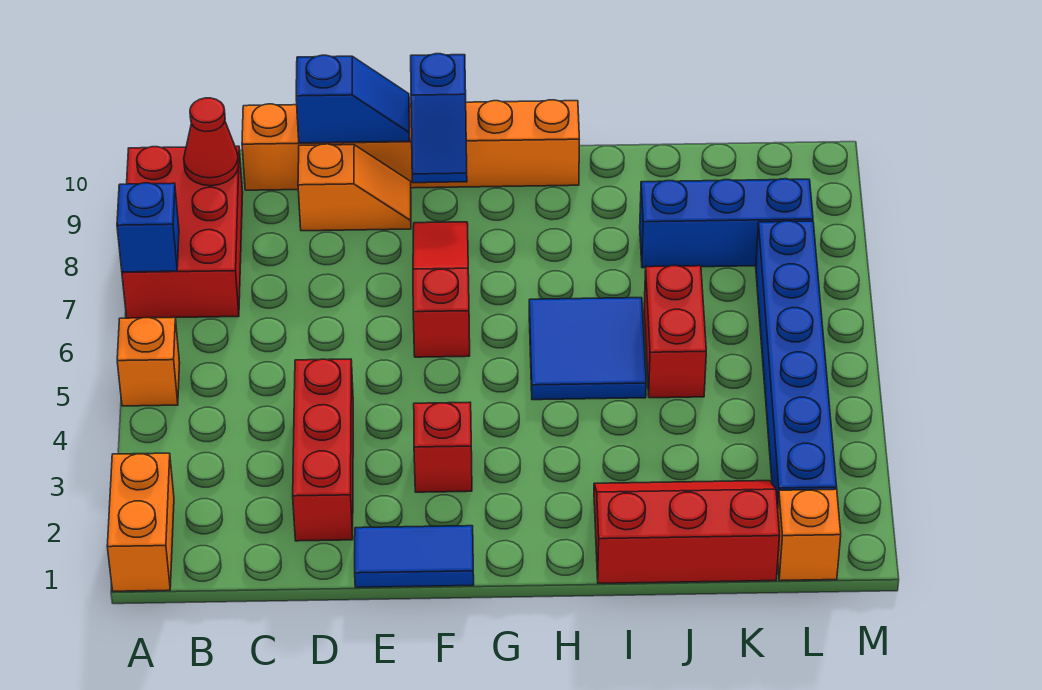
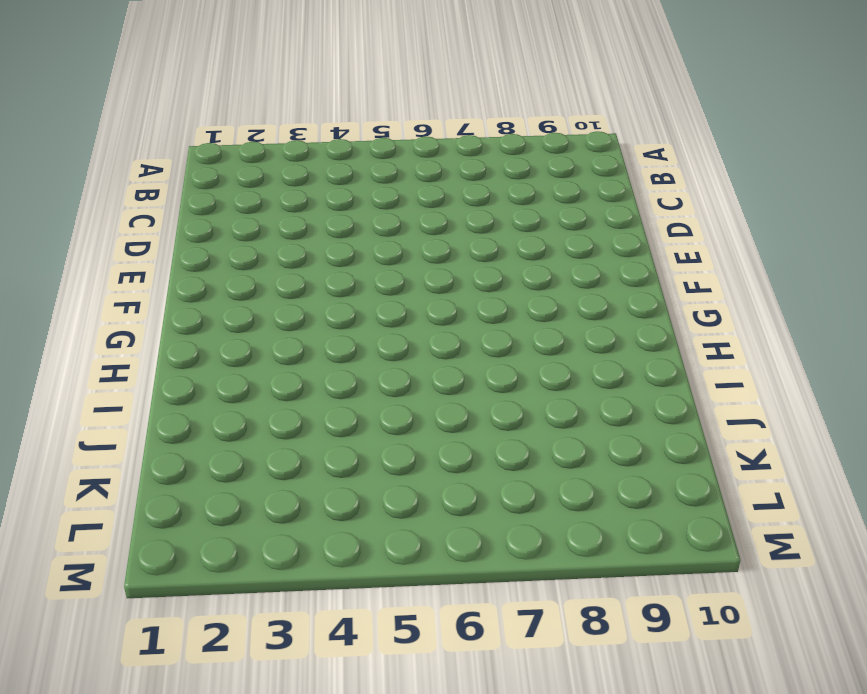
none -> orange brick A1:A2 level 1
none -> orange brick A5 level 1
none -> red brick A7:B9 level 1

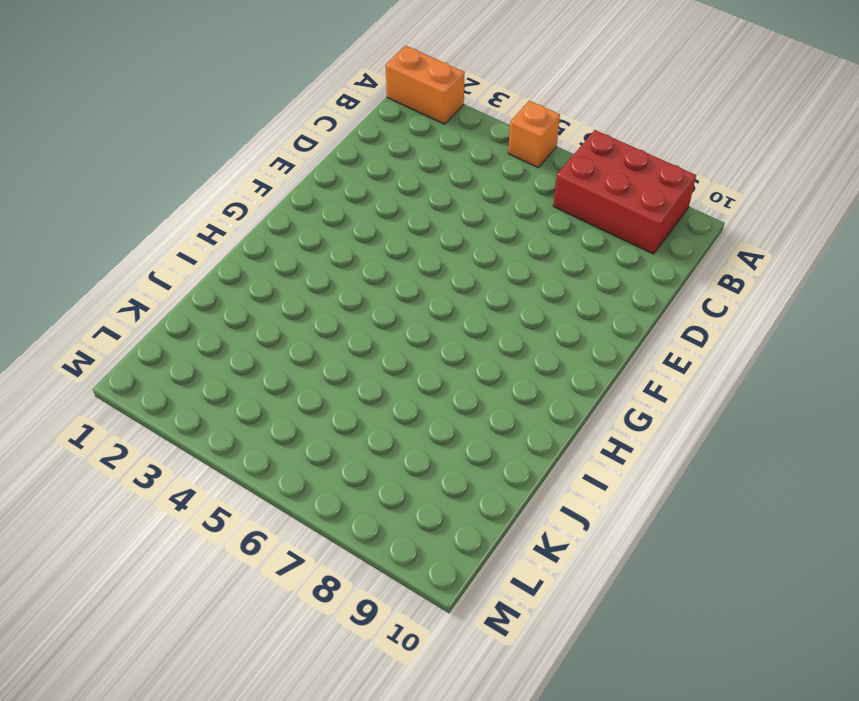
none -> orange brick C10:H10 level 1
none -> red brick D2:D4 level 1
none -> orange slope D9:E9 level 1 top D

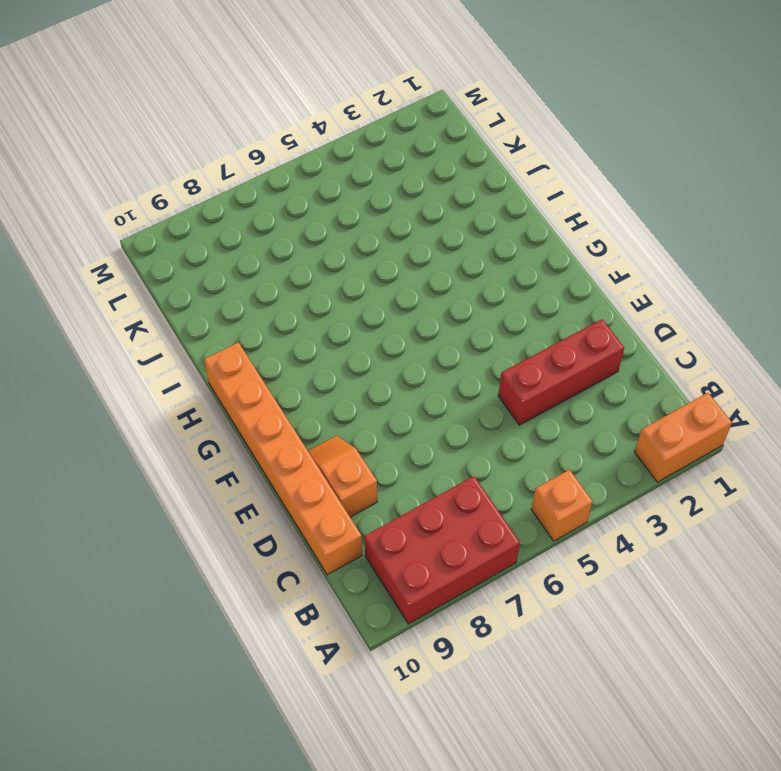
none -> blue tile E1:F1 level 1
none -> red brick F3 level 1
none -> red slope F6:F8 level 1 top 6

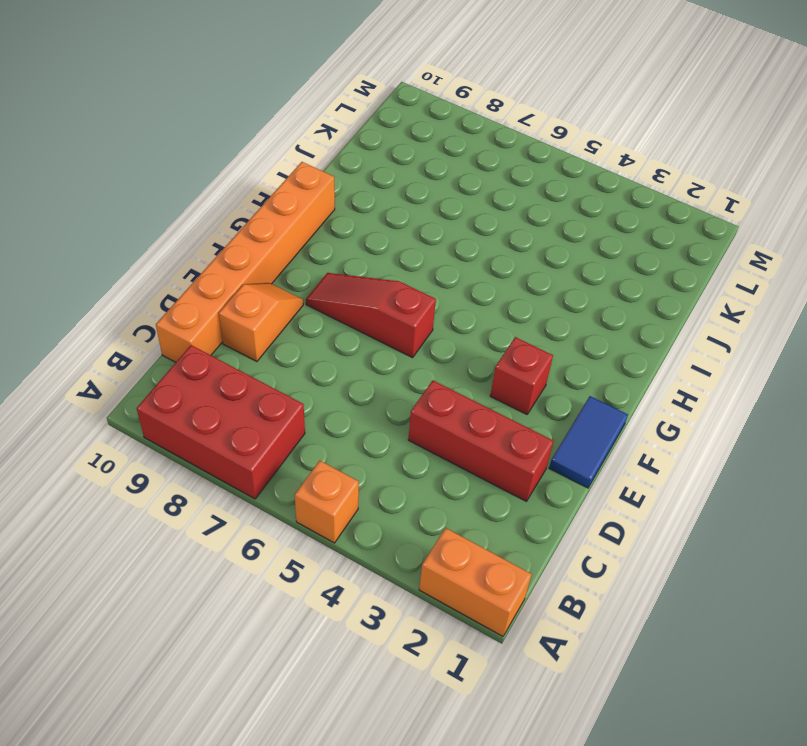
none -> blue tile H5:I6 level 1
none -> red slope I1:K2 level 1 top 1
none -> red brick J5:J6 level 1

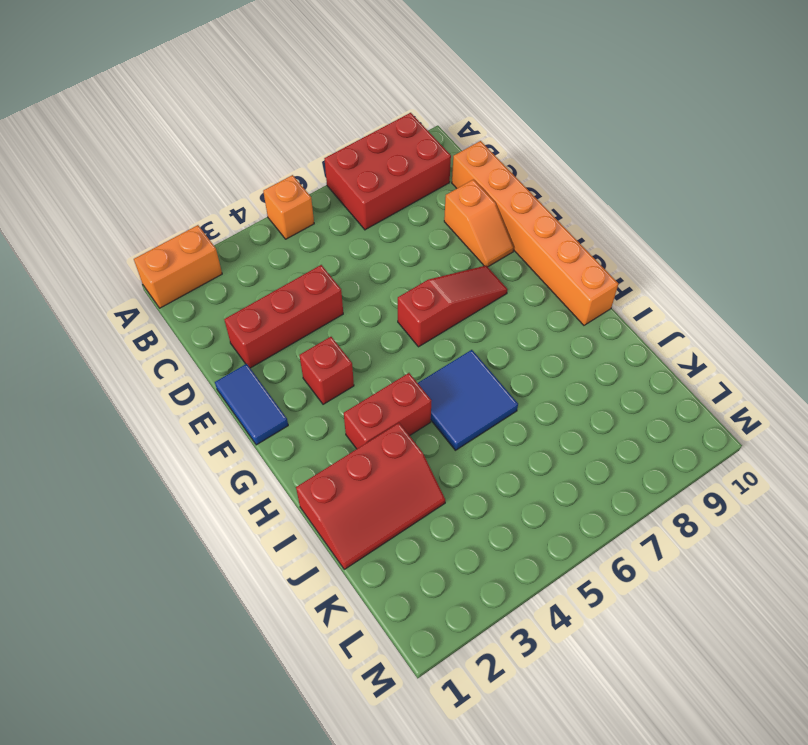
red brick H3:H4 level 1 -> red brick J5:J6 level 1
red slope I1:J3 level 1 top I -> red slope I1:K2 level 1 top 1
none -> blue brick J8:L8 level 1
none -> orange brick L1 level 1
none -> blue brick L2:L7 level 1

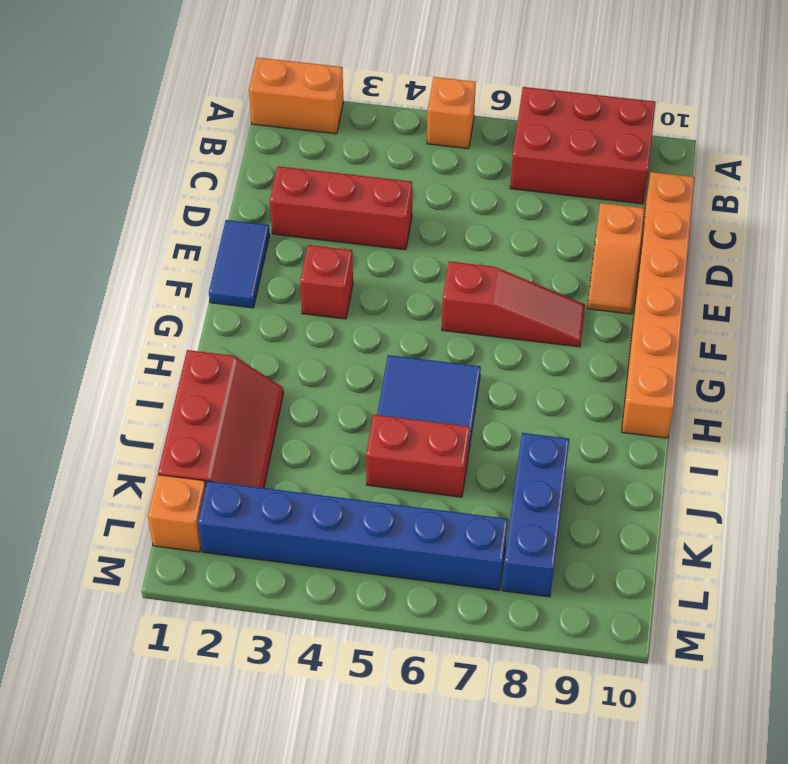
none -> blue brick A7 level 2
none -> red cone B9 level 2
none -> blue slope D10:E10 level 2 top D

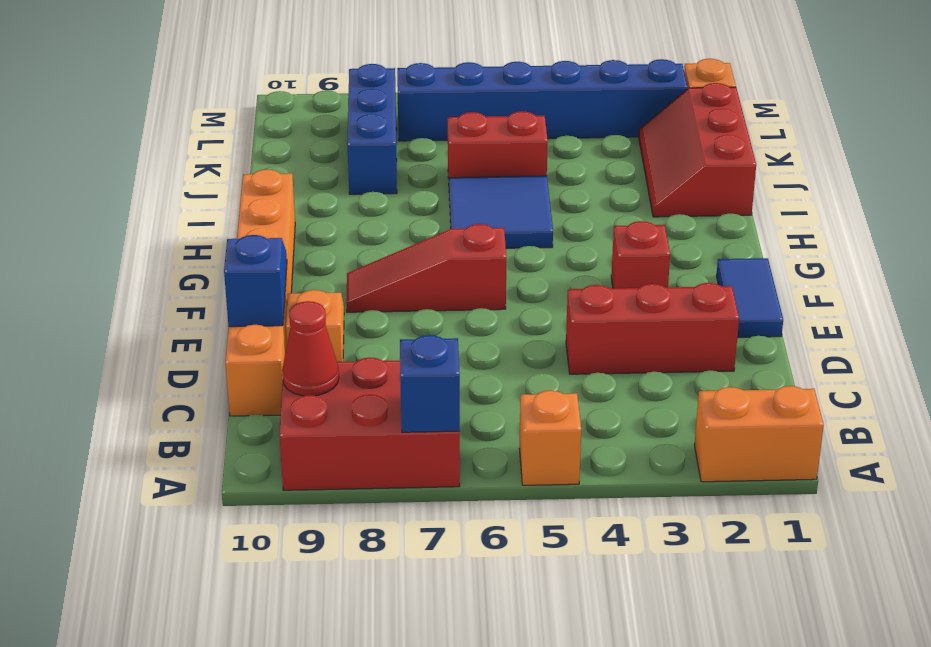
none -> blue slope F9:F10 level 2 top 10

